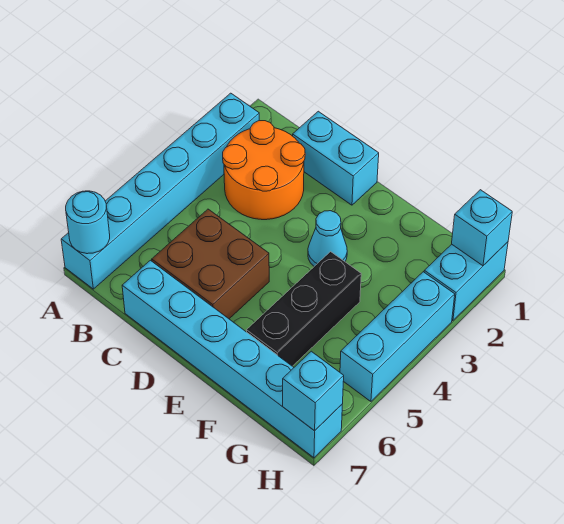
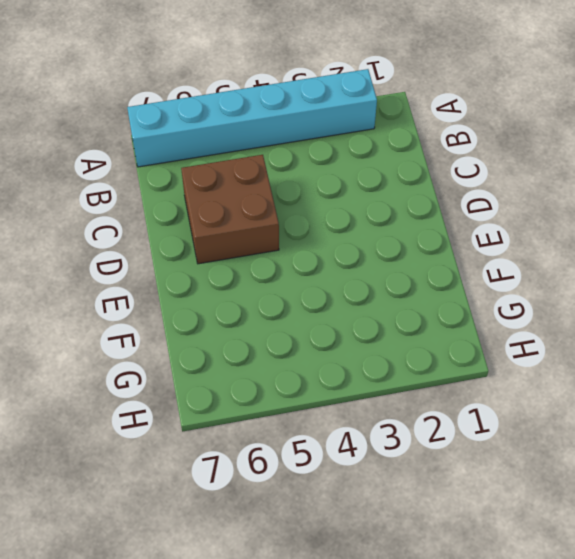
none -> orange round brick B2:C3 level 1
none -> cyan brick C1:D1 level 1
none -> cyan brick C7:H7 level 1

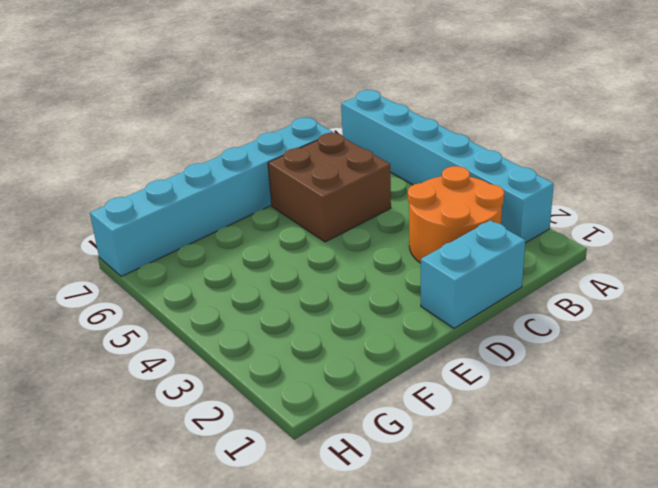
none -> cyan cone E3 level 1
none -> black brick F4:F6 level 1
none -> cyan brick H1:H2 level 1

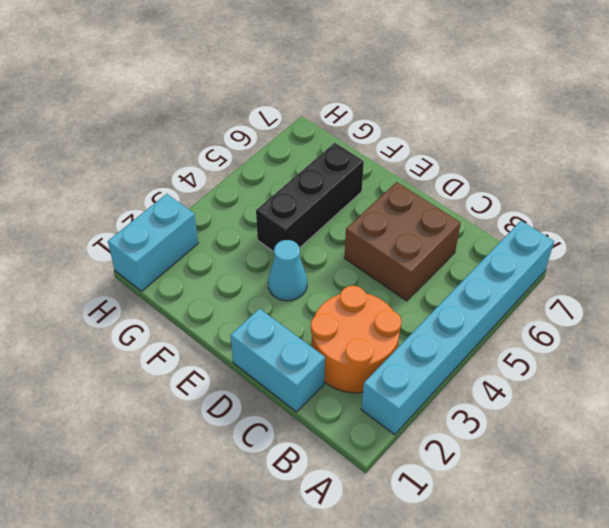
none -> cyan brick C7:H7 level 1
none -> cyan brick H3:H5 level 1
none -> cyan round brick A7 level 2

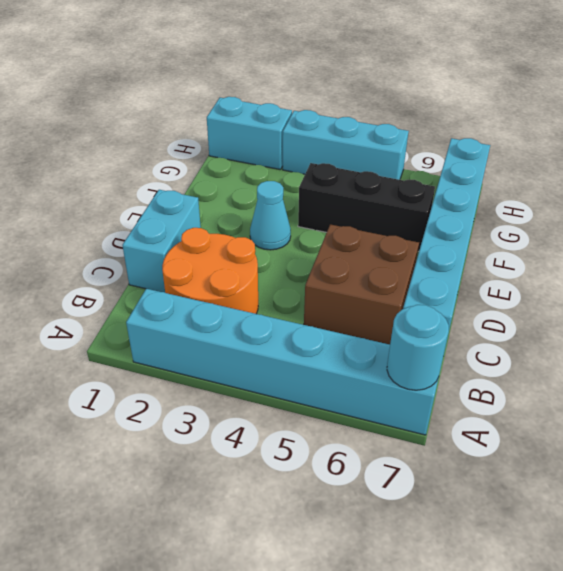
none -> cyan brick H1 level 2
none -> cyan brick H7 level 2

